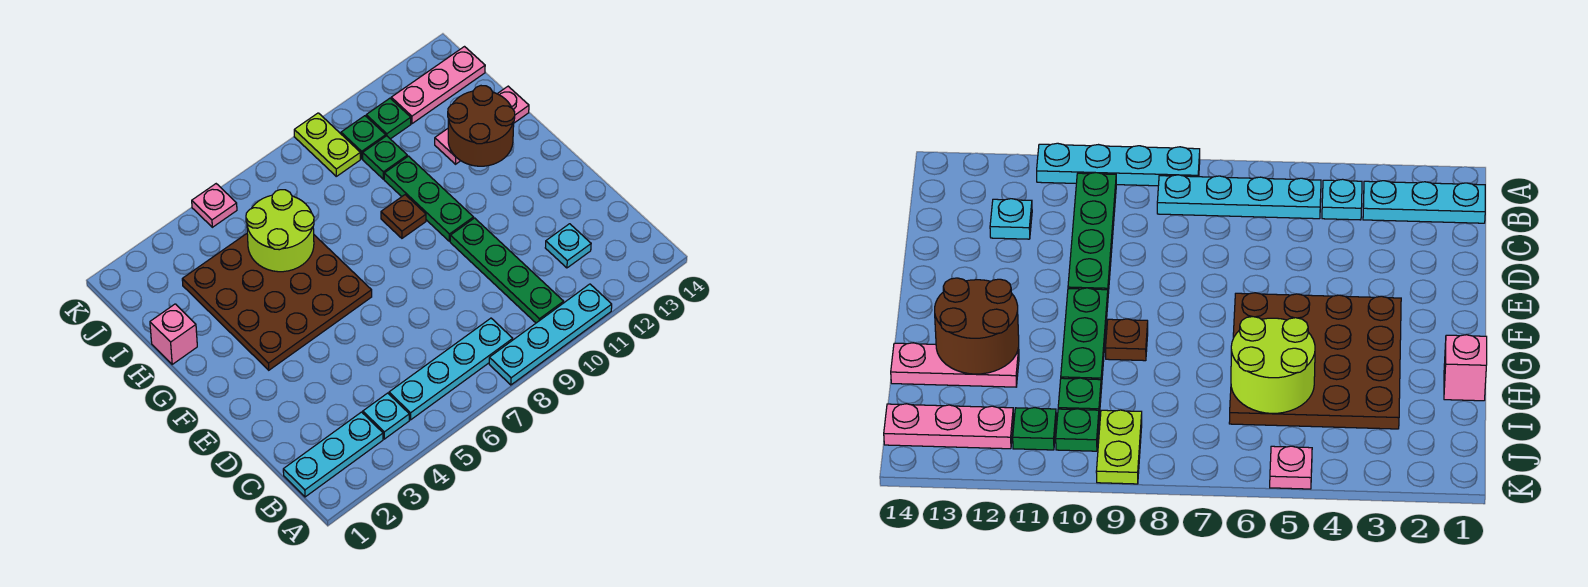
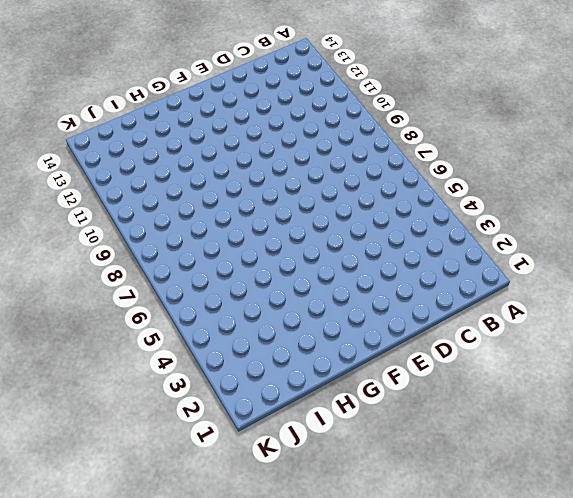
none -> cyan plate A8:A11 level 1
none -> cyan plate B1:B3 level 1
none -> cyan plate B4 level 1

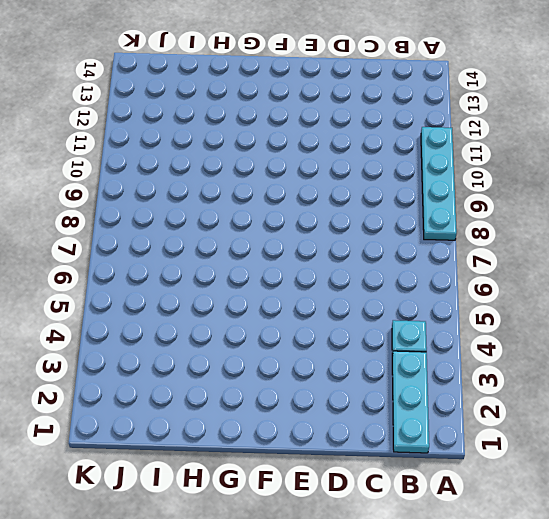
none -> cyan plate B5:B8 level 1
none -> green plate B10:E10 level 1
none -> cyan plate C12 level 1

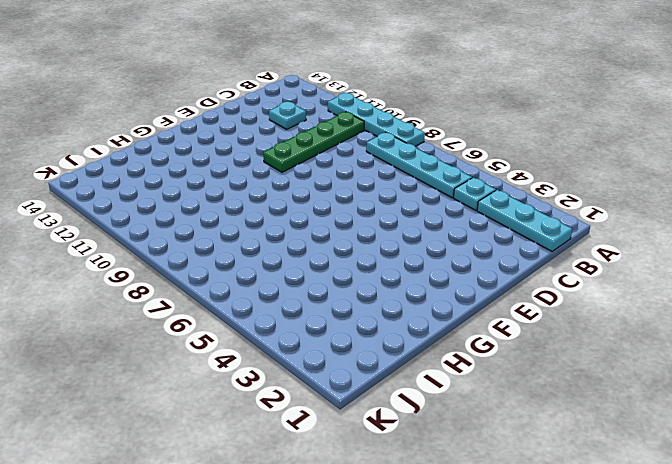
none -> brown plate F3:I6 level 1
none -> green plate F10:H10 level 1
none -> brown plate G9 level 1

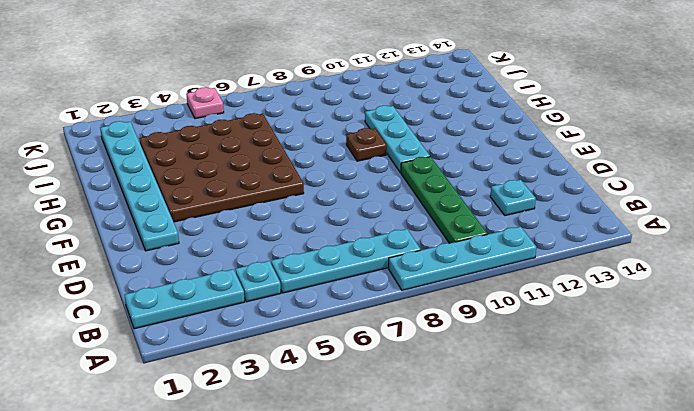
cyan plate E2:J2 level 1 -> none
cyan plate F10:H10 level 1 -> green plate F10:H10 level 1
none -> pink brick H1 level 1
none -> pink plate H12:H14 level 1
none -> green plate I10 level 1

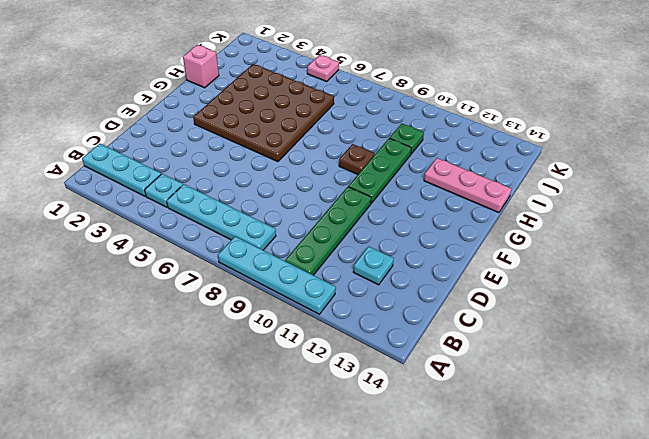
none -> lime plate J9:K9 level 1
none -> green plate J10 level 1
none -> green plate J11 level 1

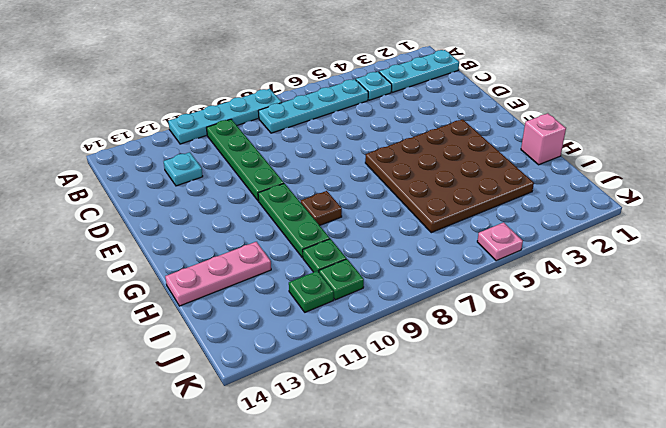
none -> lime plate J9:K9 level 1
none -> pink plate J12:J14 level 1
none -> brown round brick G12:H13 level 2

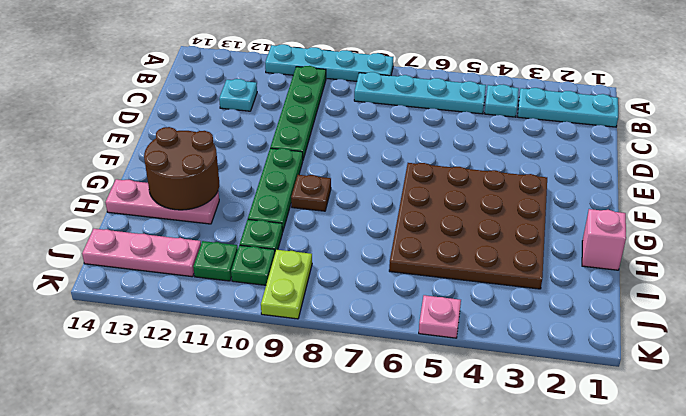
none -> lime round brick H5:I6 level 2

